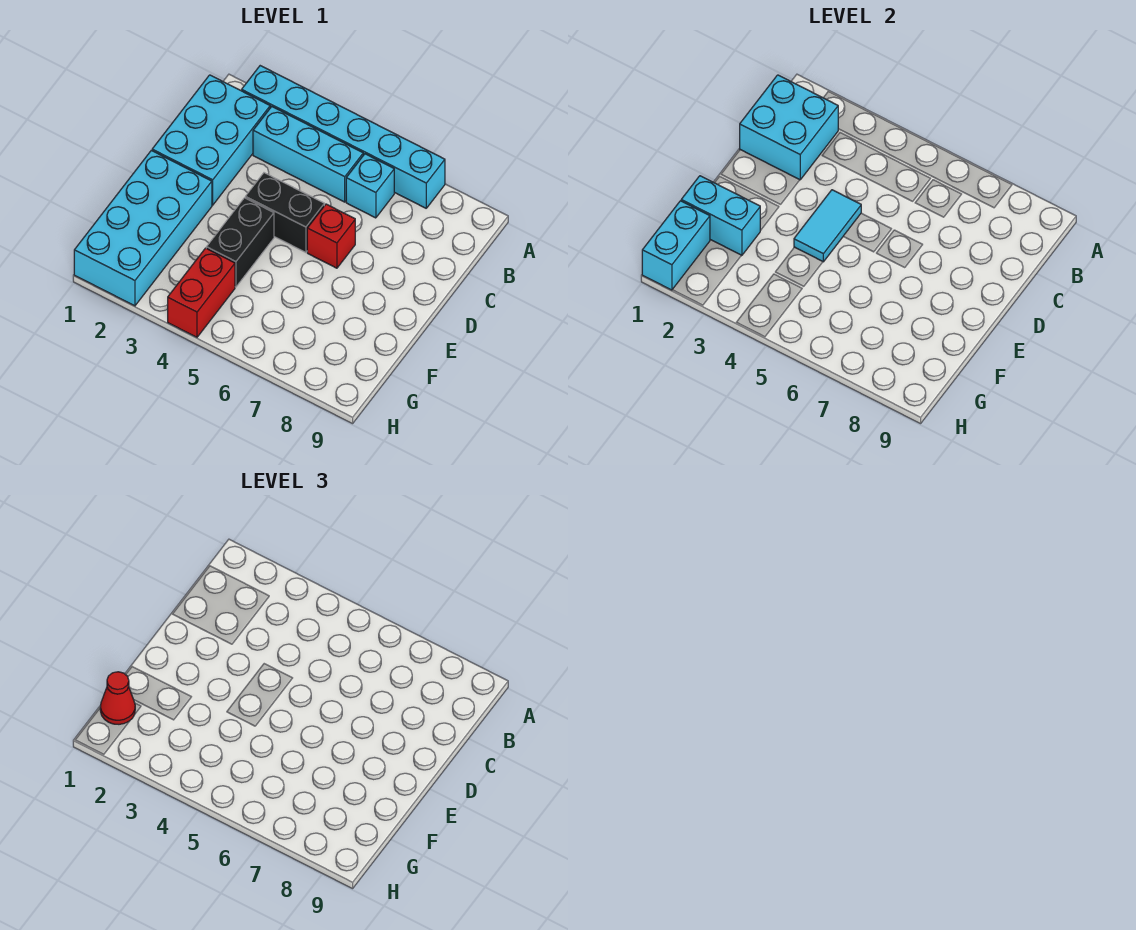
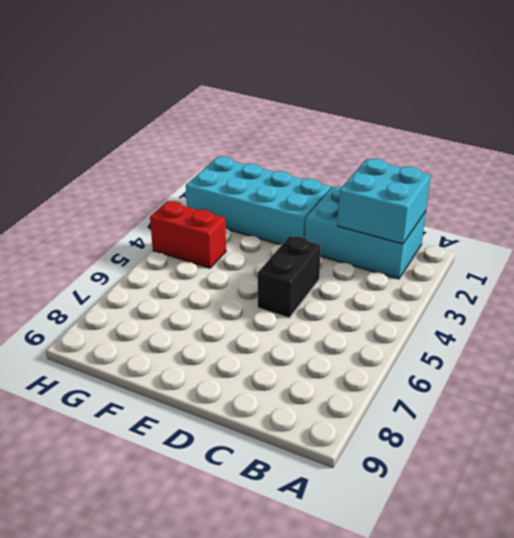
none -> cyan brick A2:A7 level 1
none -> cyan brick B3:B5 level 1
none -> cyan brick B6 level 1

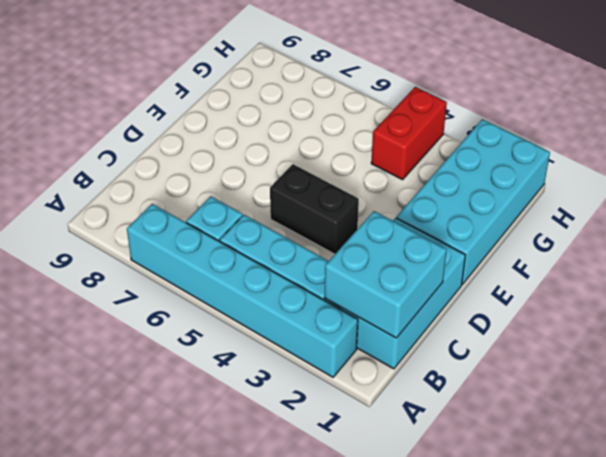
none -> red brick D6 level 1
none -> black brick E4:F4 level 1
none -> cyan tile D4:E4 level 2

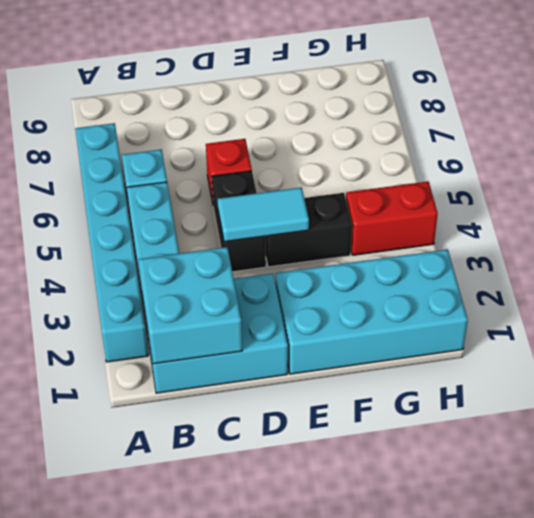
none -> cyan brick F1:F2 level 2
none -> cyan brick G1:H1 level 2
none -> red cone G1 level 3

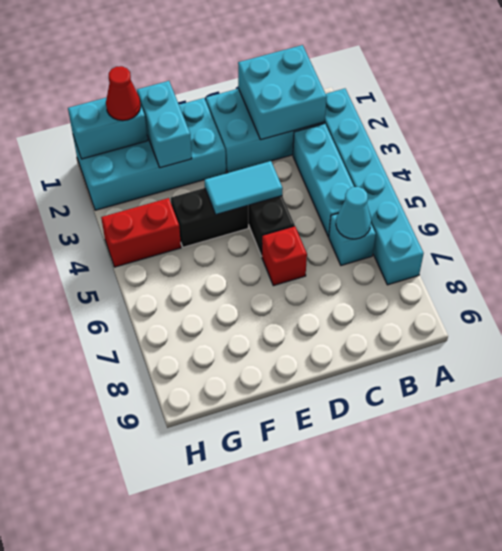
cyan cone B6 level 2 -> none

